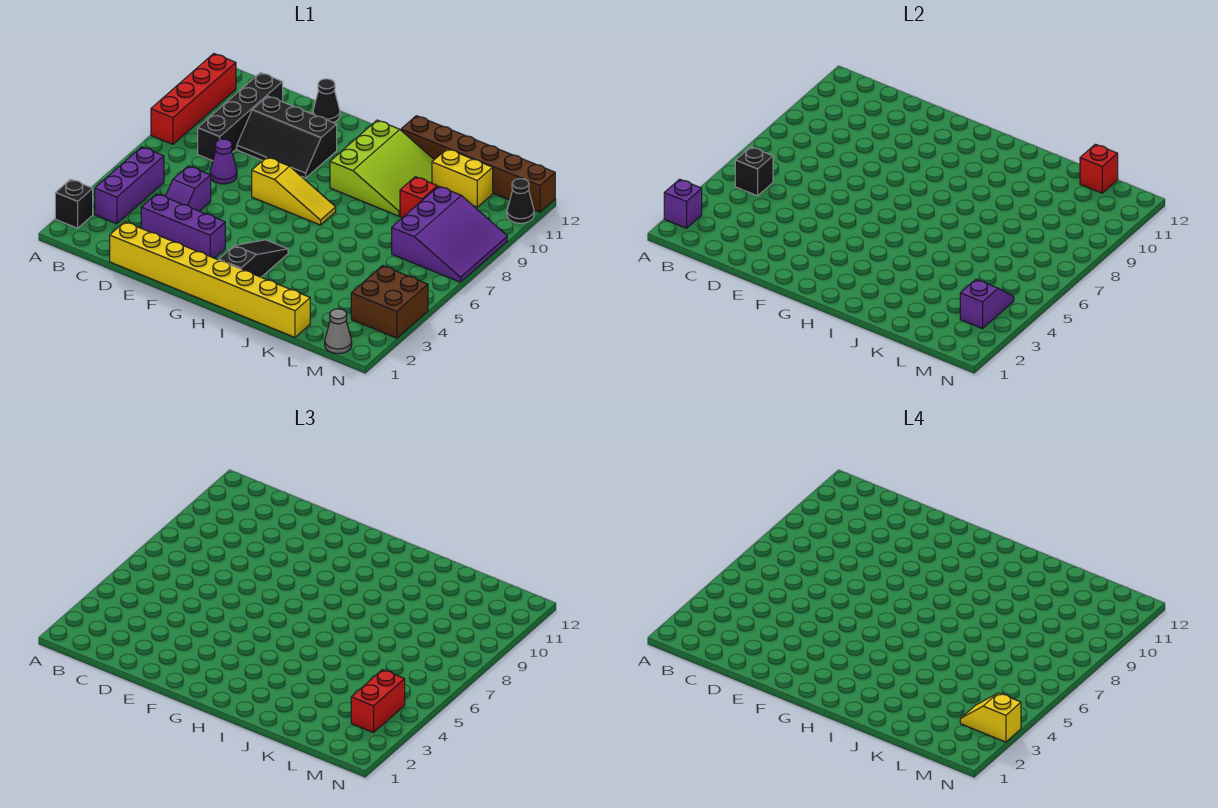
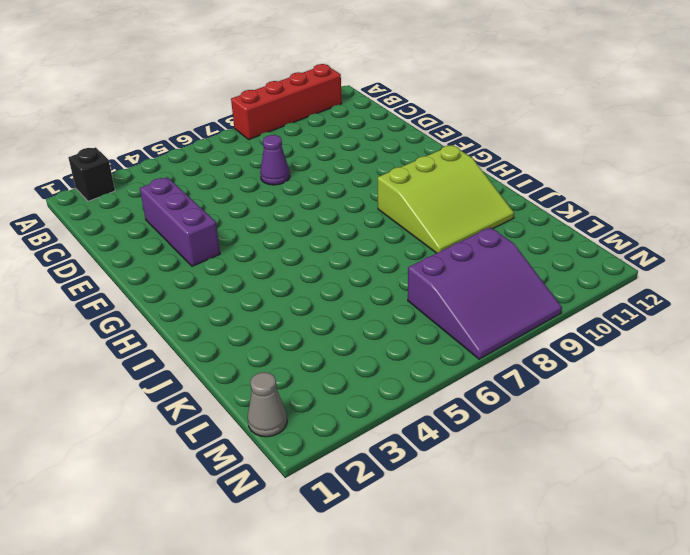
none -> purple brick B3:B5 level 1
none -> black brick C8:C11 level 1
none -> yellow brick D1:K1 level 1

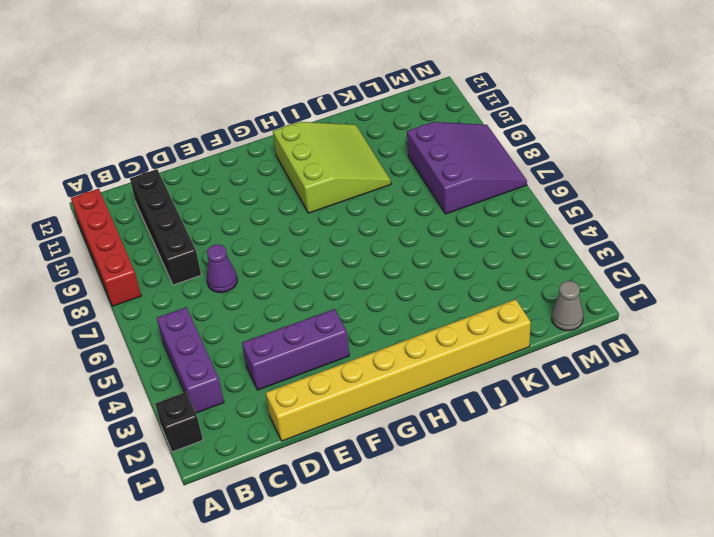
none -> purple slope D4:D5 level 1 top 5
none -> black slope D9:F10 level 1 top 10
none -> black cone E12 level 1

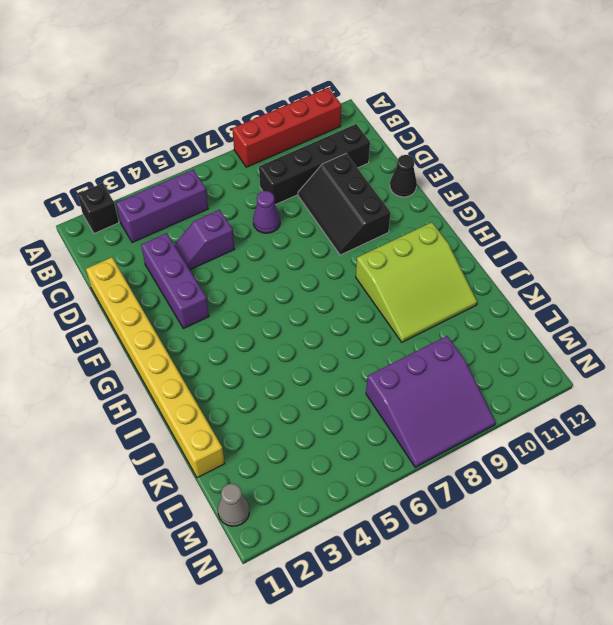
none -> yellow slope F7:H7 level 1 top F
none -> black slope H2:H4 level 1 top 2
none -> brown brick I12:N12 level 1

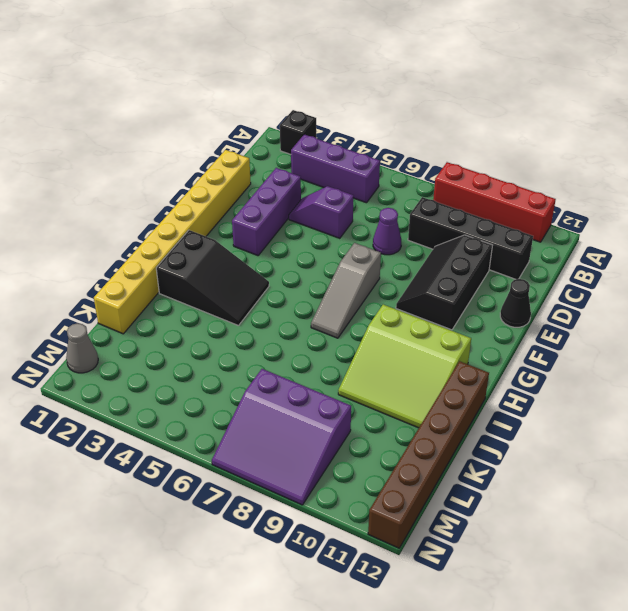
grey slope F7:H7 level 1 top F -> yellow slope F7:H7 level 1 top F
black slope H2:I4 level 1 top 2 -> black slope H2:H4 level 1 top 2
none -> red brick K9 level 1
none -> yellow brick K11:L11 level 1
none -> brown brick M3:N4 level 1

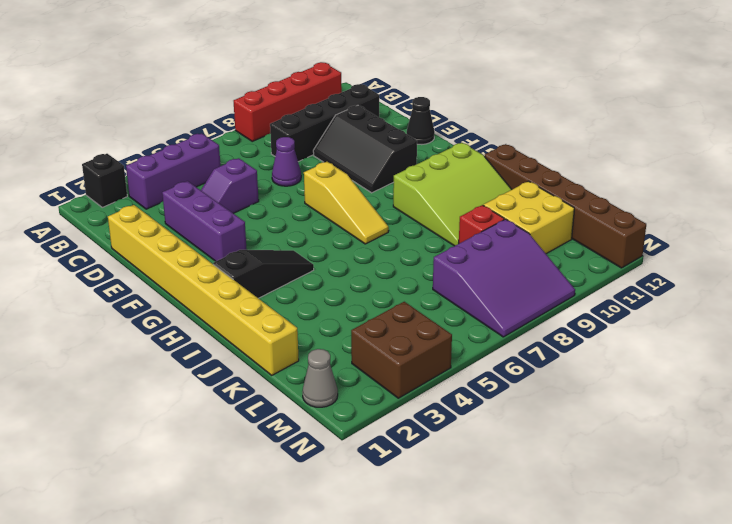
yellow brick K10:L11 level 1 -> yellow brick K11:L11 level 1
none -> black cone N11 level 1
none -> purple brick A2 level 2
none -> black brick B5 level 2

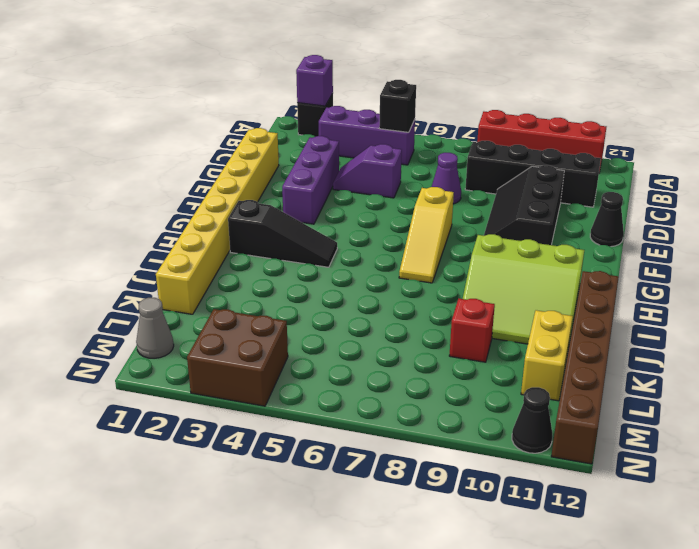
none -> purple slope L7:N9 level 1 top L
none -> red brick L12 level 2
none -> purple slope M3:M4 level 2 top 3

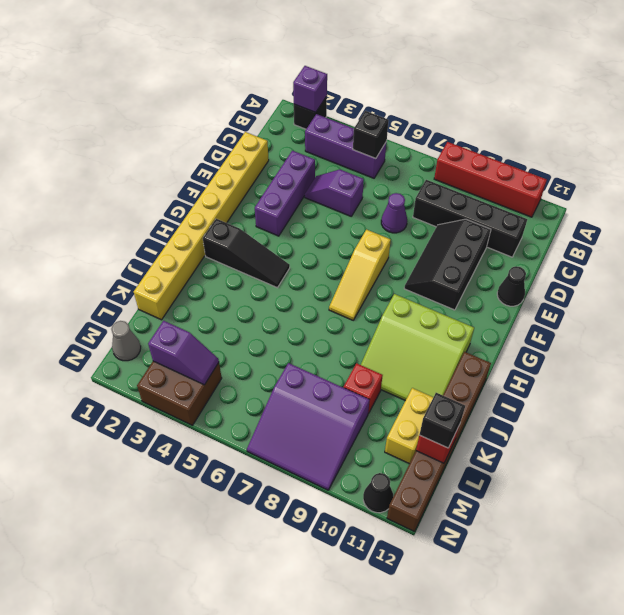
black brick L12 level 3 -> none
none -> red brick M3:M4 level 3
none -> yellow slope M3:N3 level 4 top N

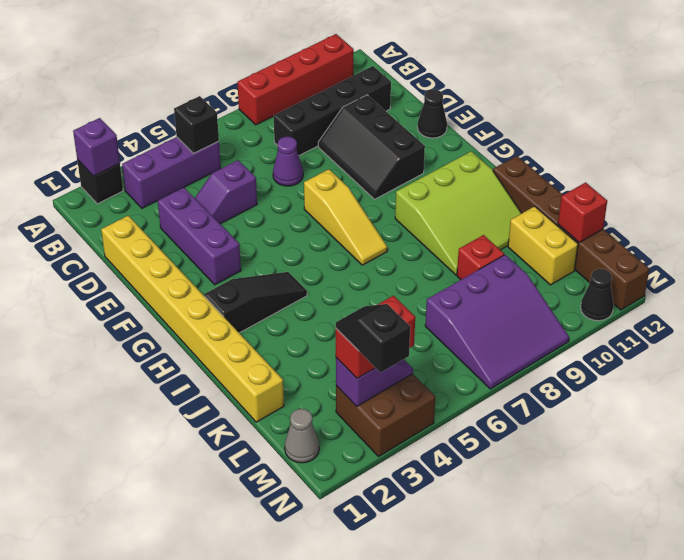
black slope M3:N3 level 4 top N -> yellow slope M3:N3 level 4 top N

